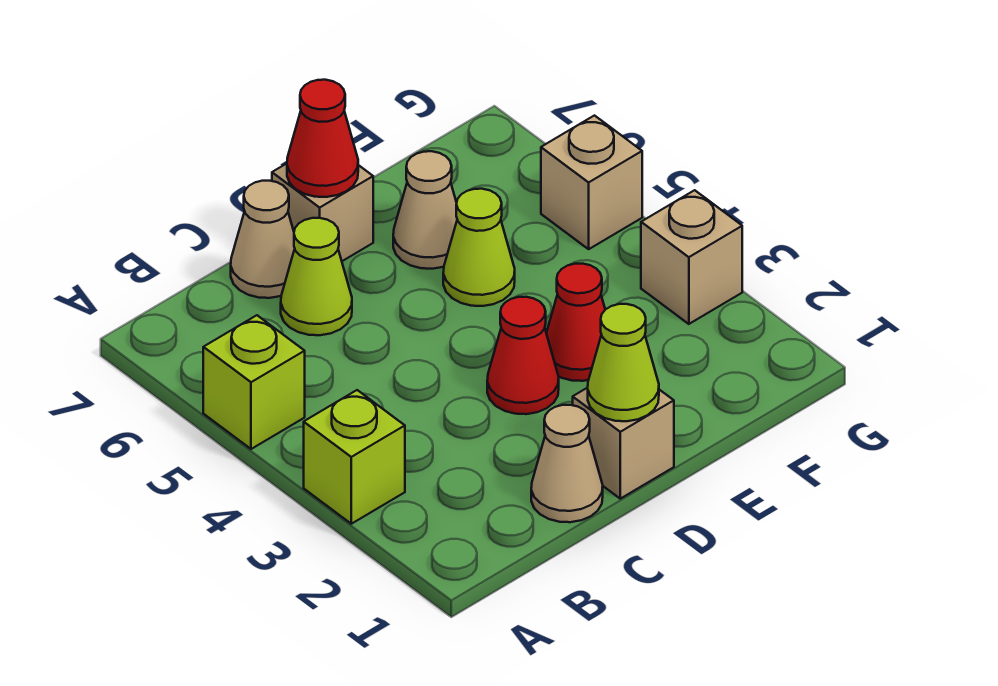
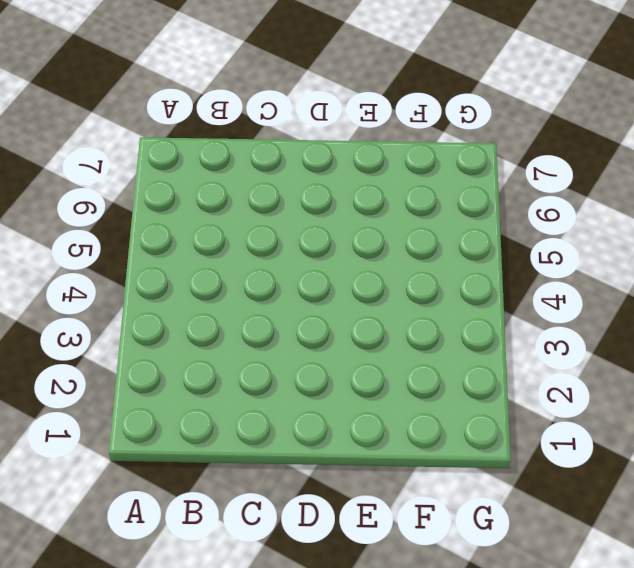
none -> lime brick A3 level 1
none -> lime brick A5 level 1
none -> tan cone C1 level 1

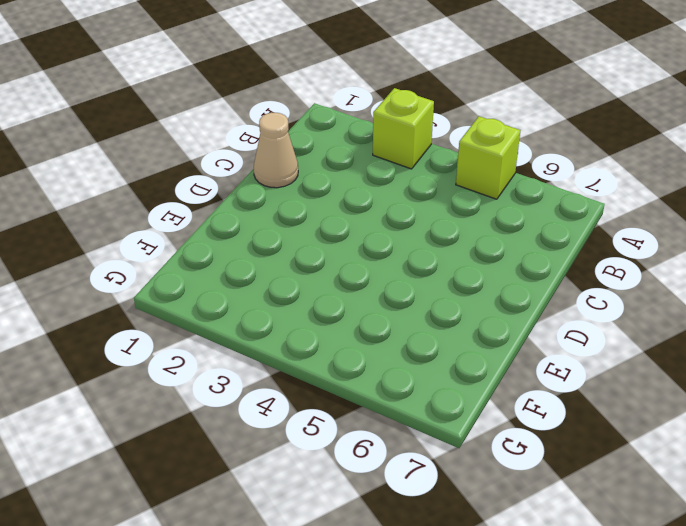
none -> lime cone C6 level 1
none -> tan cone C7 level 1
none -> tan brick D1 level 1

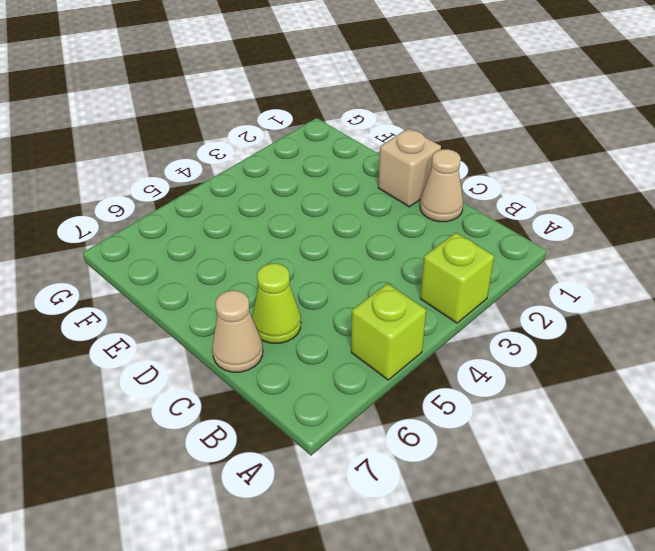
none -> red cone D3 level 1
none -> tan brick D7 level 1
none -> red cone E3 level 1

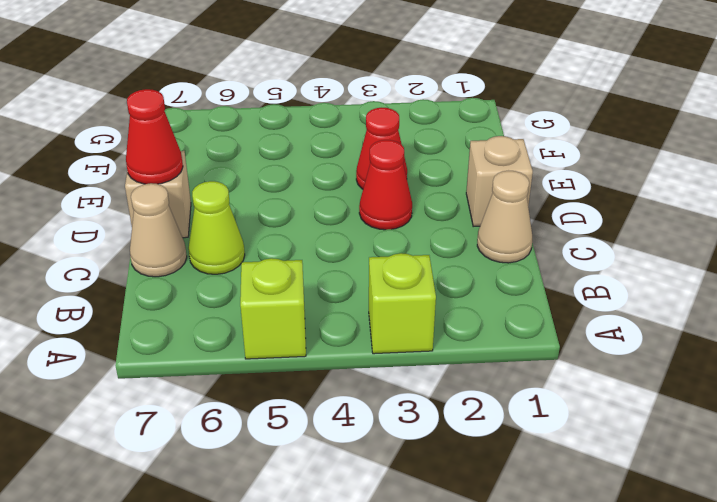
none -> lime cone E5 level 1
none -> tan cone E6 level 1
none -> tan brick G3 level 1

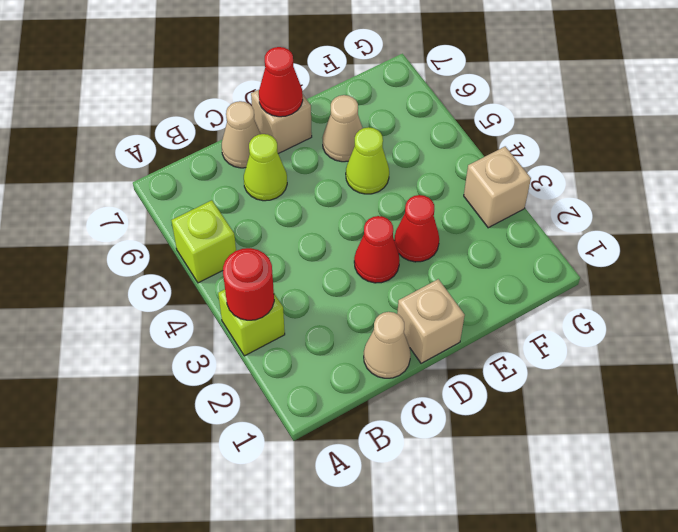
red round brick A3 level 2 -> none
none -> tan brick G5 level 1
none -> lime cone D1 level 2

